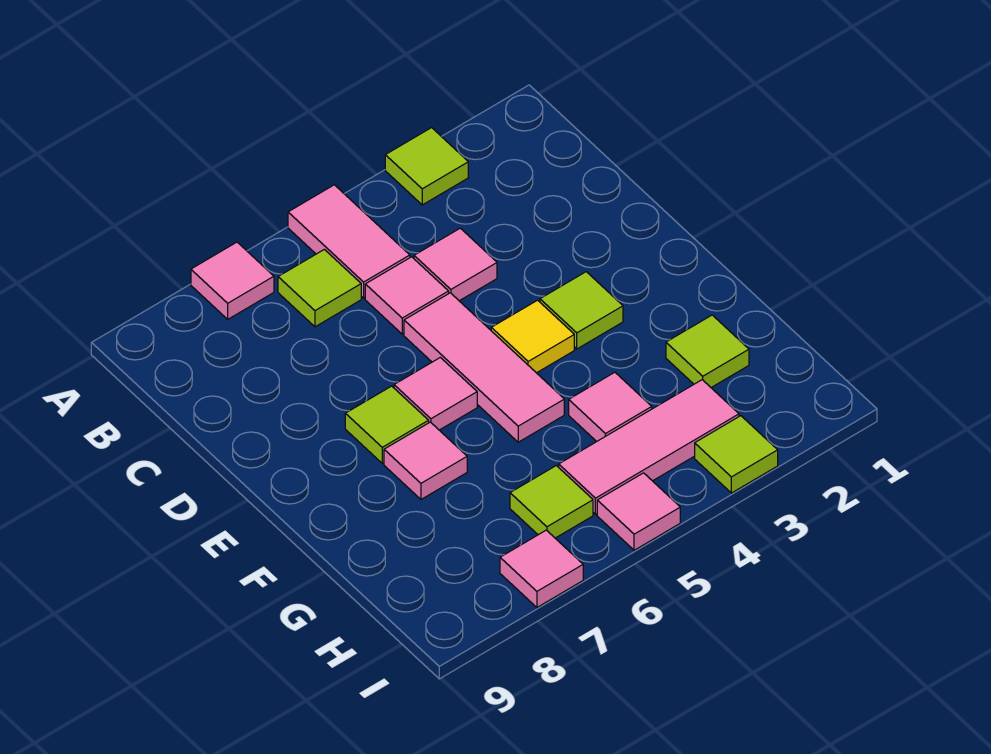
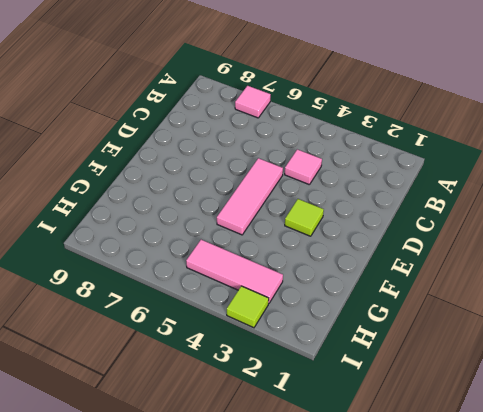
none -> lime tile A3 level 1
none -> pink tile A5:B5 level 1
none -> lime tile B6 level 1

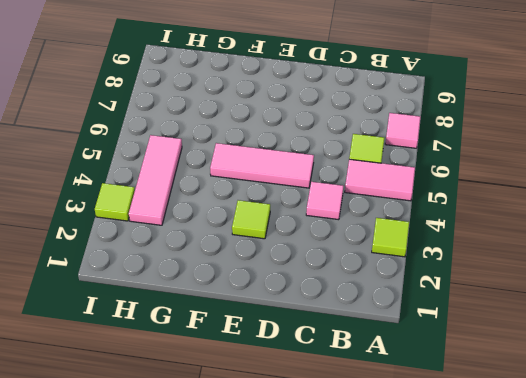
none -> pink tile C5 level 1
none -> yellow tile E4 level 1
none -> pink tile E6 level 1

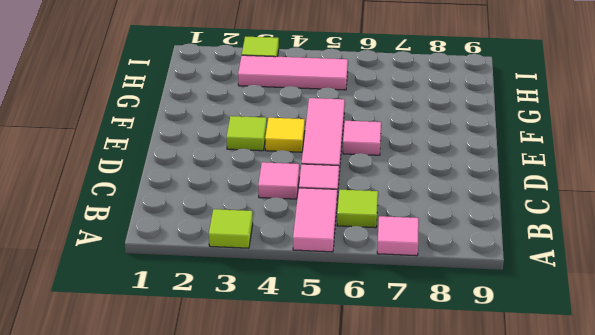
none -> lime tile E7 level 1
none -> pink tile F7 level 1
none -> lime tile G2 level 1

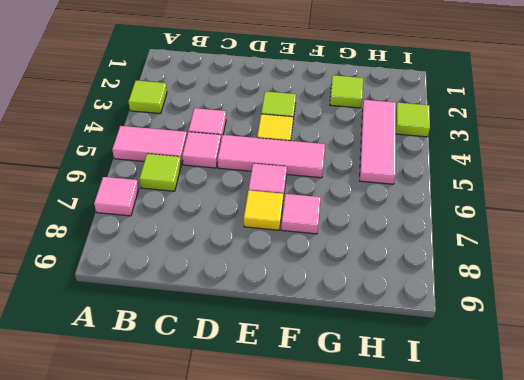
yellow tile E7 level 1 -> lime tile E7 level 1
none -> pink tile G4 level 1
none -> lime tile H6 level 1
none -> pink tile I5 level 1

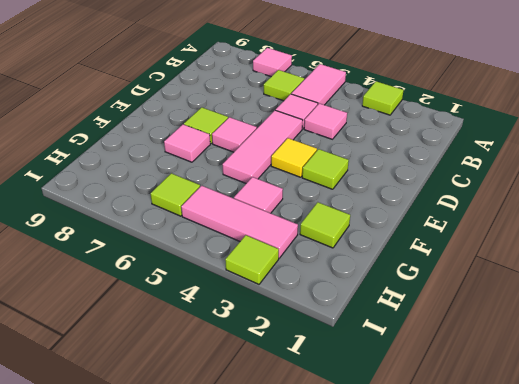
none -> pink tile I5 level 1
none -> pink tile I7 level 1

